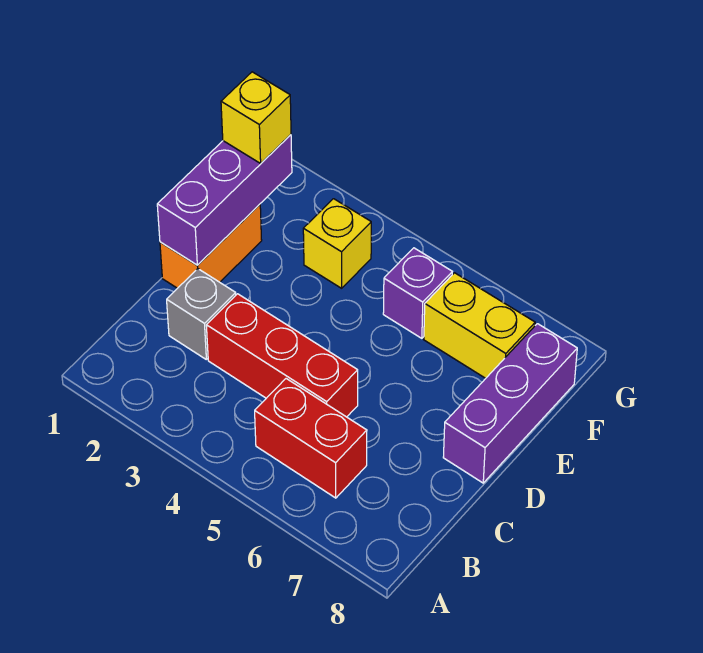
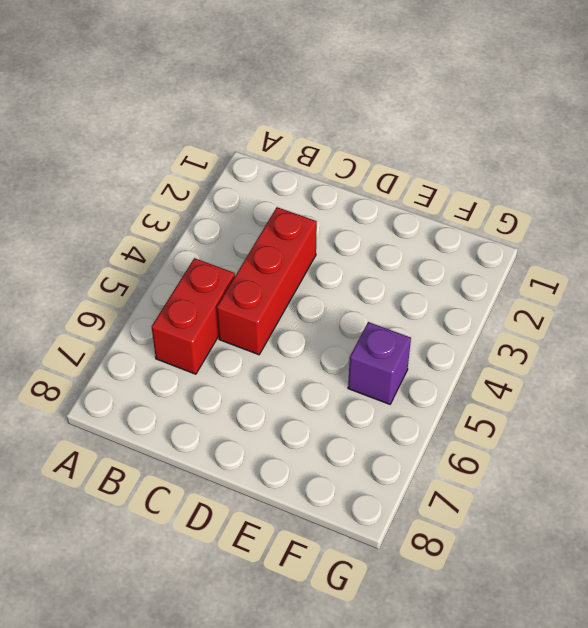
none -> grey brick C2 level 1
none -> orange brick D1:E1 level 1

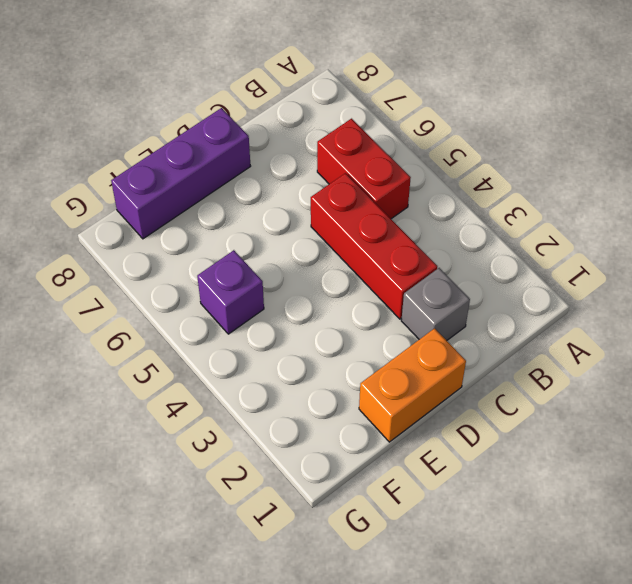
none -> yellow brick F3 level 1
none -> yellow brick F6:F7 level 1

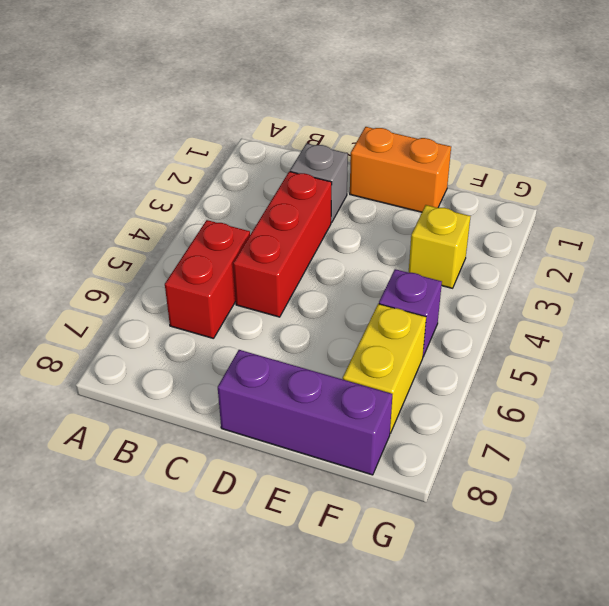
none -> purple brick D1:F1 level 2
none -> yellow brick F1 level 3

